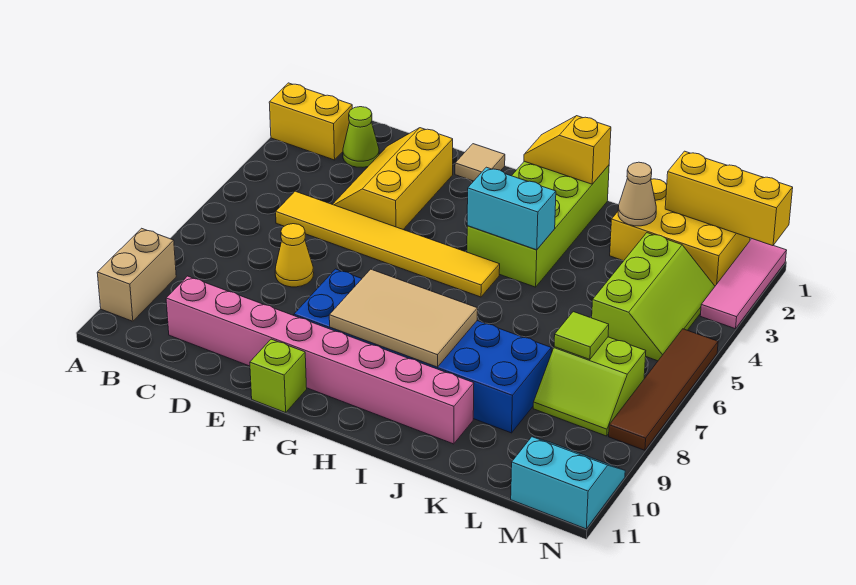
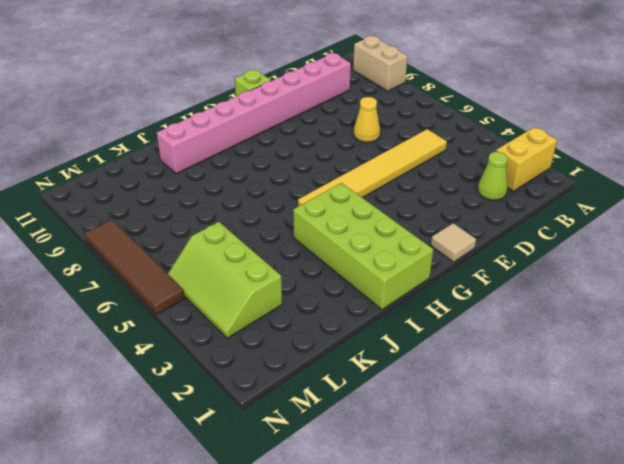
none -> yellow slope D2:E4 level 1 top E
none -> blue brick F8:K9 level 1
none -> yellow brick K1:M2 level 1

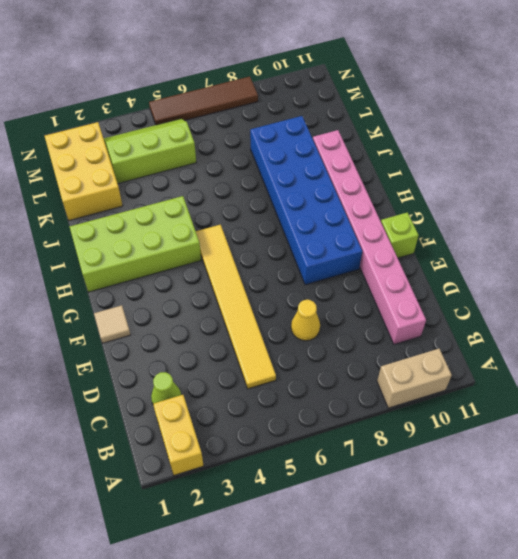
none -> yellow slope D2:E4 level 1 top E
none -> lime slope L7:M8 level 1 top 7
none -> cyan slope M10:N11 level 1 top 11

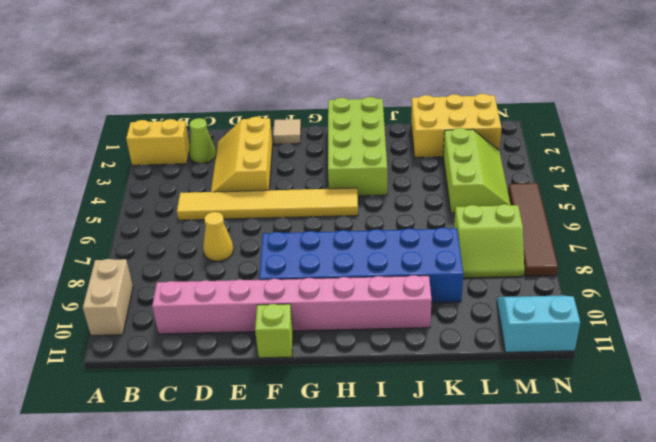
none -> pink tile N1:N3 level 1
none -> tan tile G8:I9 level 2
none -> yellow slope H1:I1 level 2 top I

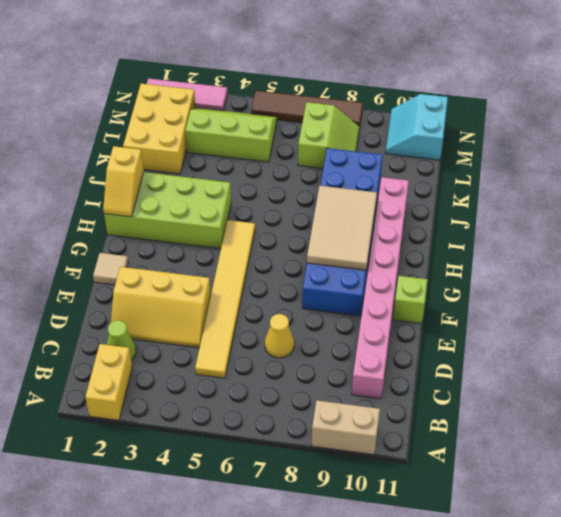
none -> cyan brick H4:I4 level 2
none -> tan cone K2 level 2
none -> yellow brick L1:N1 level 2

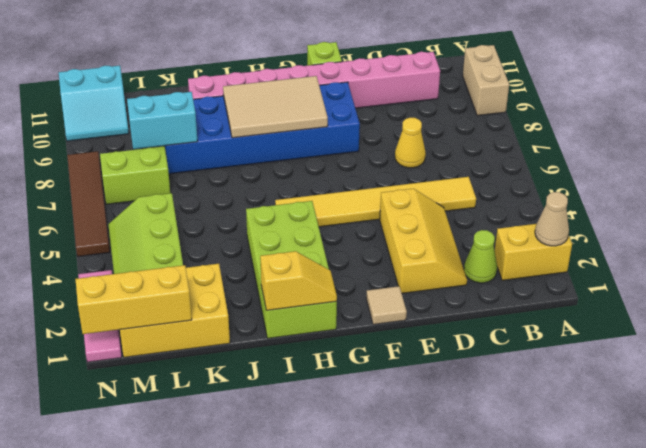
tan cone A2 level 2 -> tan cone K2 level 2
cyan brick K8:L8 level 2 -> cyan brick H4:I4 level 2
none -> lime tile L7 level 2

